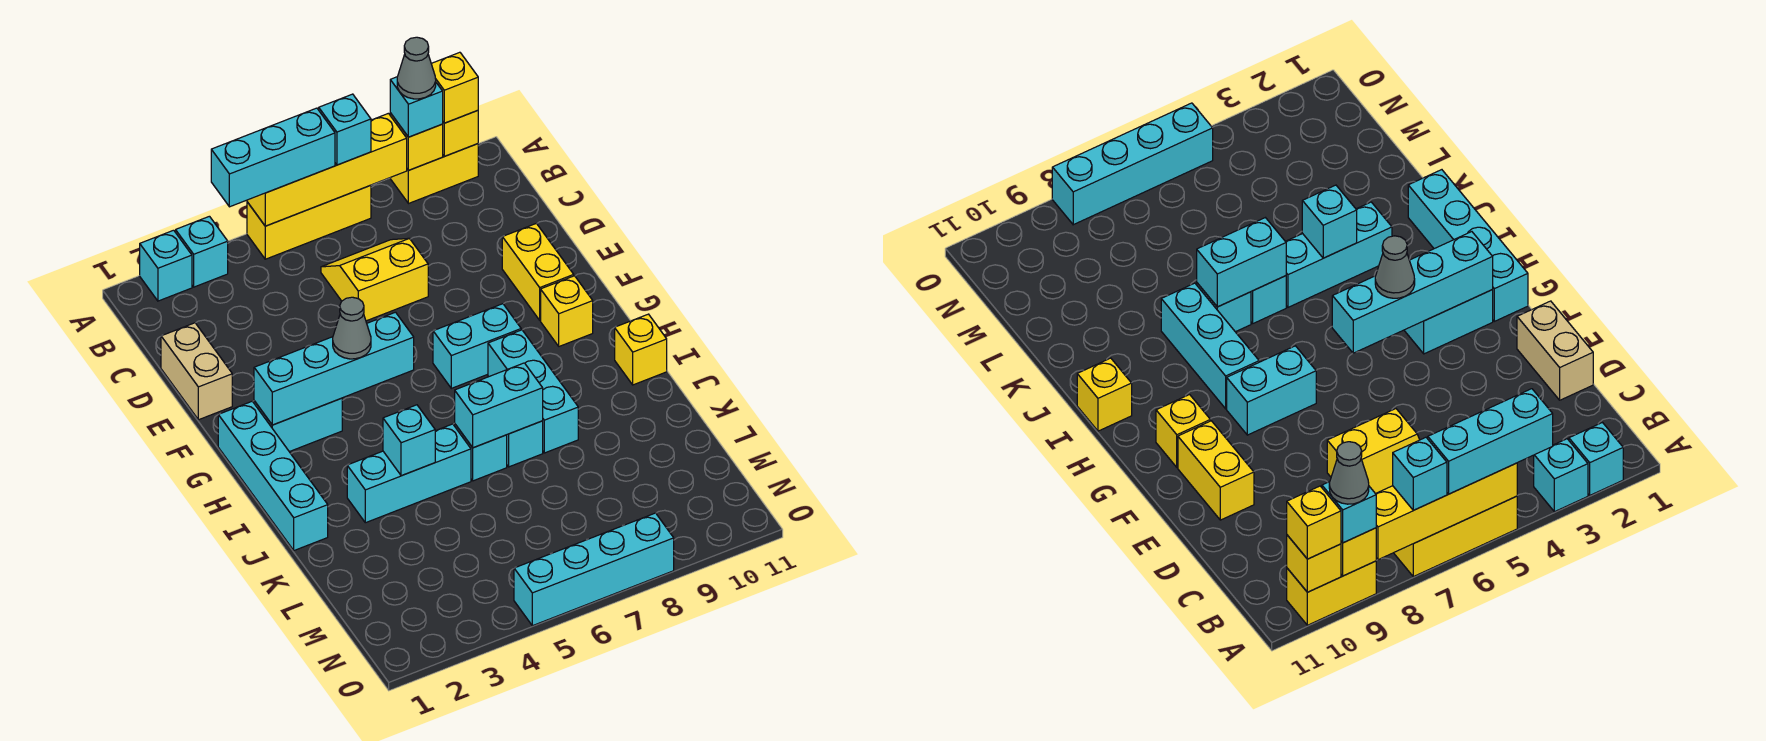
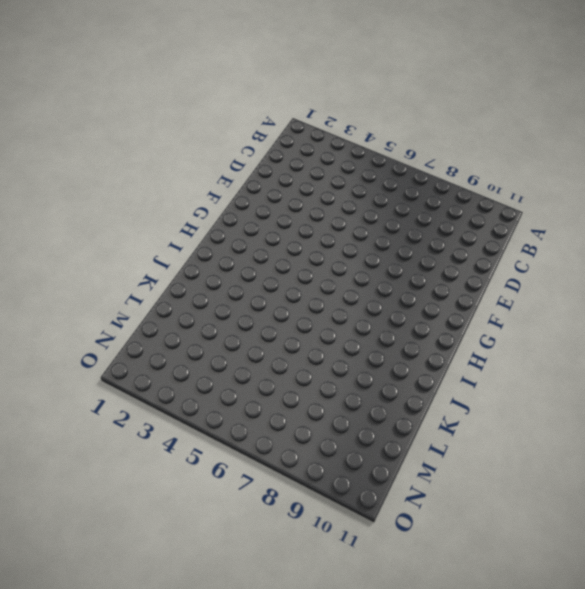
none -> cyan brick A2 level 1
none -> cyan brick A3 level 1
none -> yellow brick A5:A7 level 1

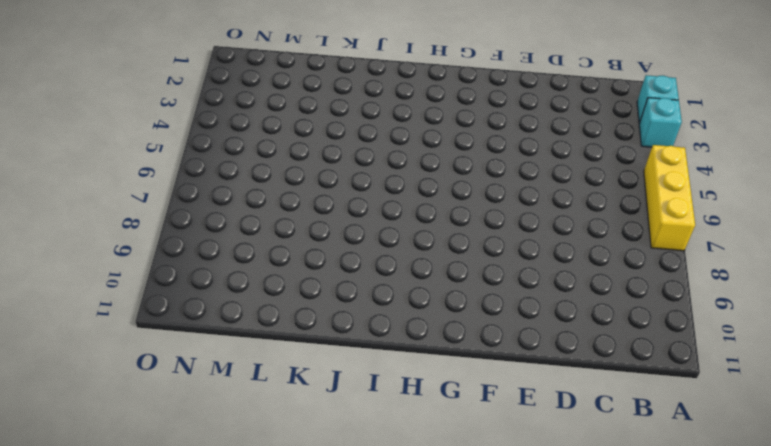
none -> yellow brick A9:A10 level 1
none -> yellow slope C6:D7 level 1 top D
none -> tan brick D1:E1 level 1

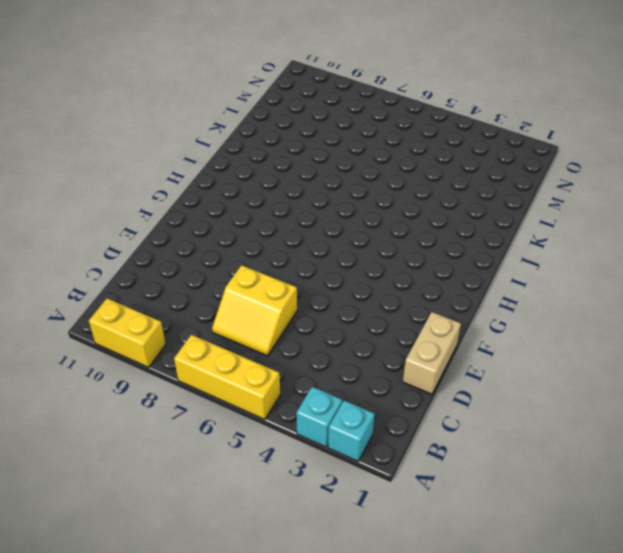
none -> yellow brick E10:F10 level 1
none -> cyan brick G1:J1 level 1
none -> cyan brick G2:G3 level 1

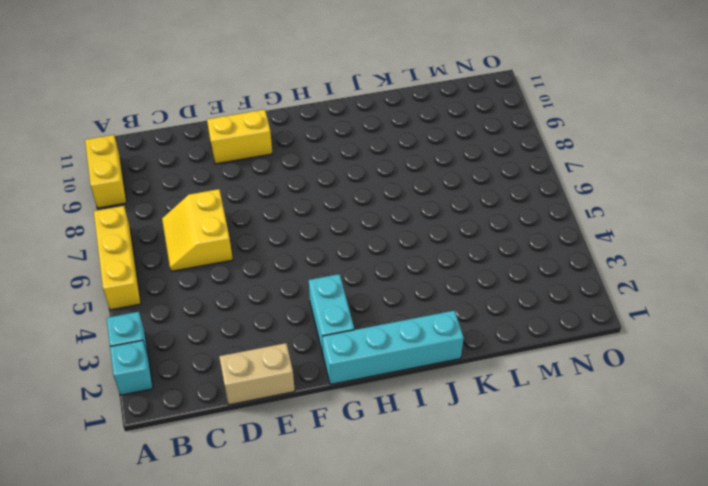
none -> cyan brick G7:G8 level 1
none -> yellow brick G10 level 1
none -> cyan brick H8:J8 level 1

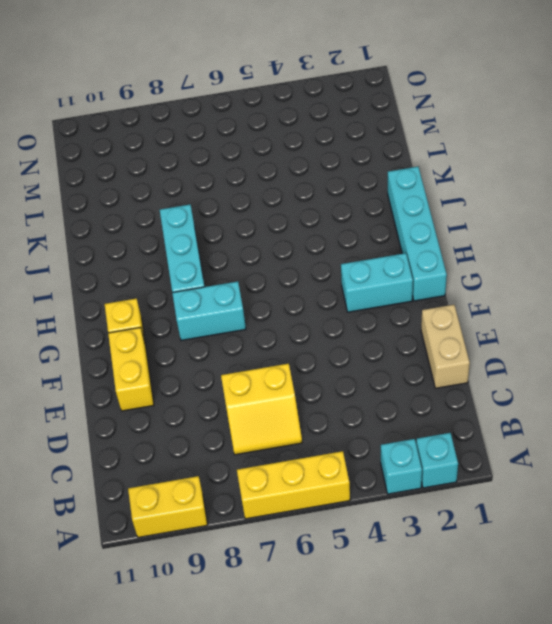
none -> yellow brick I11 level 1
none -> cyan brick J3:J5 level 1
none -> cyan brick J6 level 1

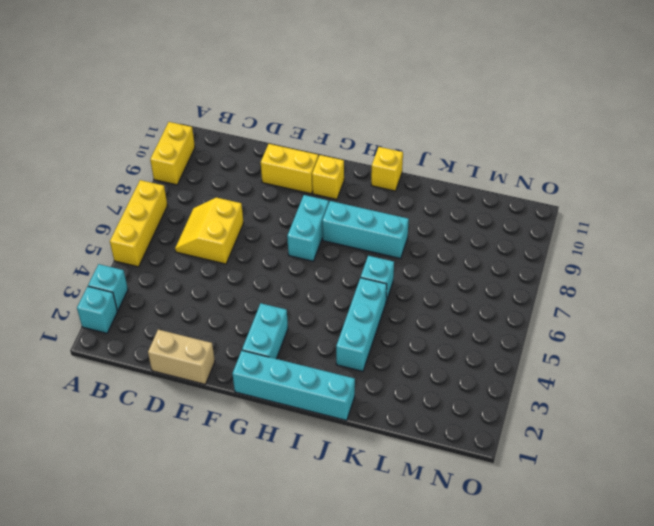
none -> cyan brick J7 level 1
none -> cyan brick O5:O8 level 1
none -> yellow brick A5:A8 level 2

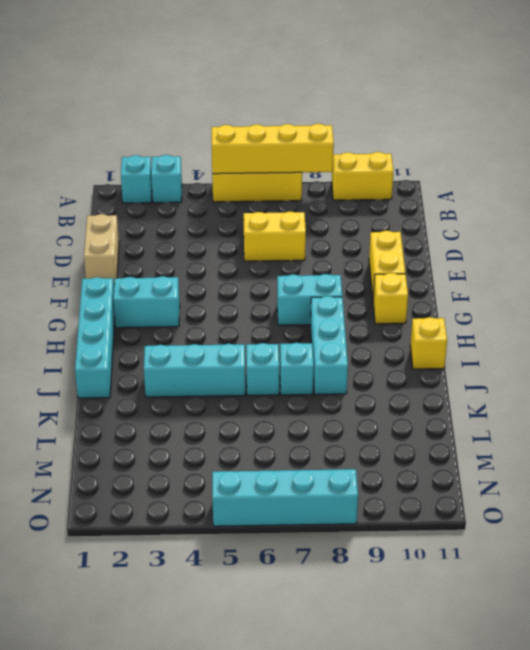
none -> yellow brick A9 level 2
none -> yellow brick A10 level 2
none -> cyan brick G2:G5 level 2

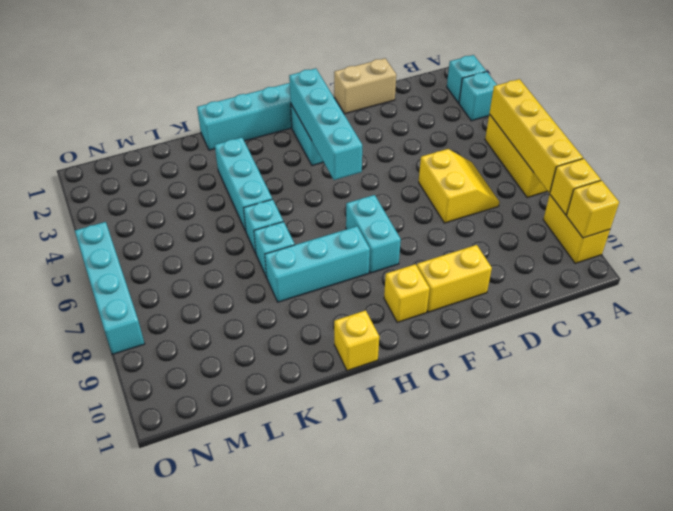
none -> cyan brick J4 level 2
none -> cyan brick J6:J7 level 2
none -> cyan brick A4:A6 level 3

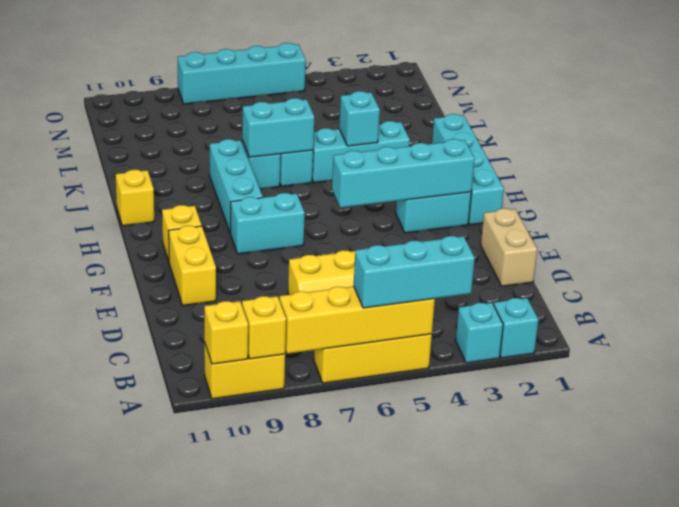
none -> cyan brick A7 level 3
none -> cyan brick A9 level 3
none -> yellow brick A10 level 3

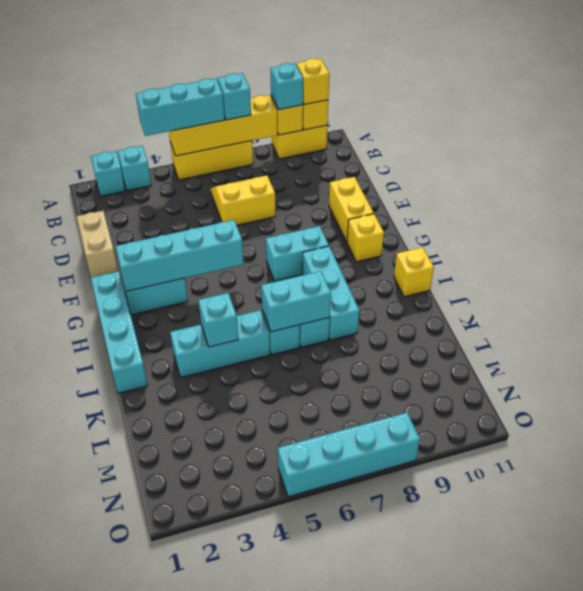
none -> grey cone G4 level 3
none -> grey cone A9 level 4

